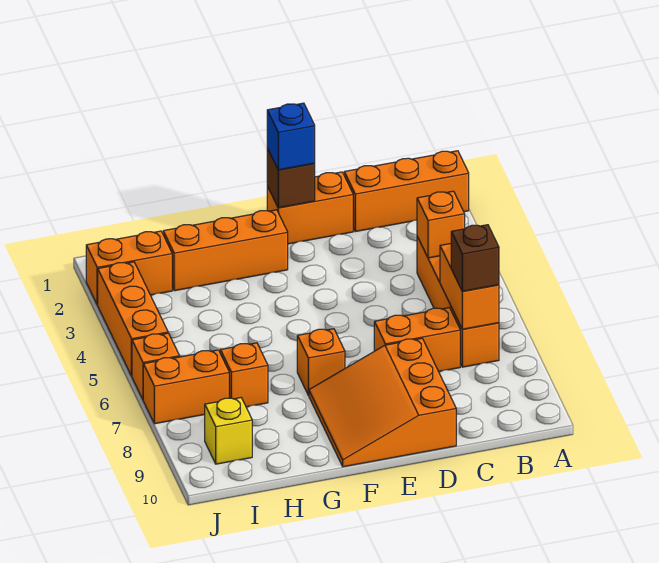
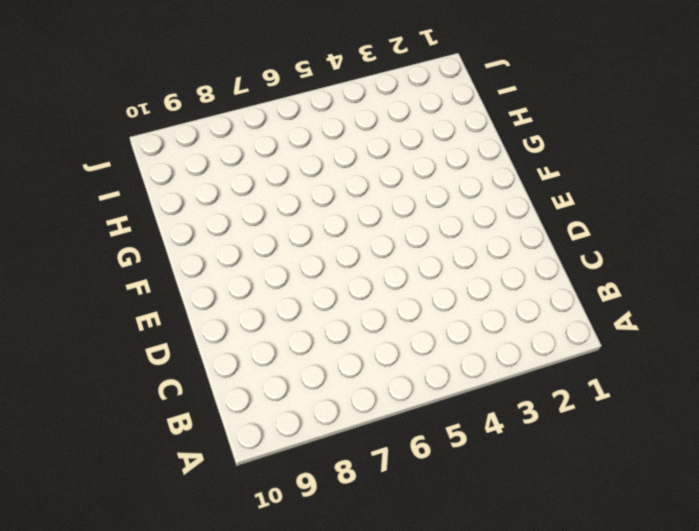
none -> orange brick A1:C1 level 1
none -> orange brick B4:B7 level 1
none -> orange brick C7:D7 level 1

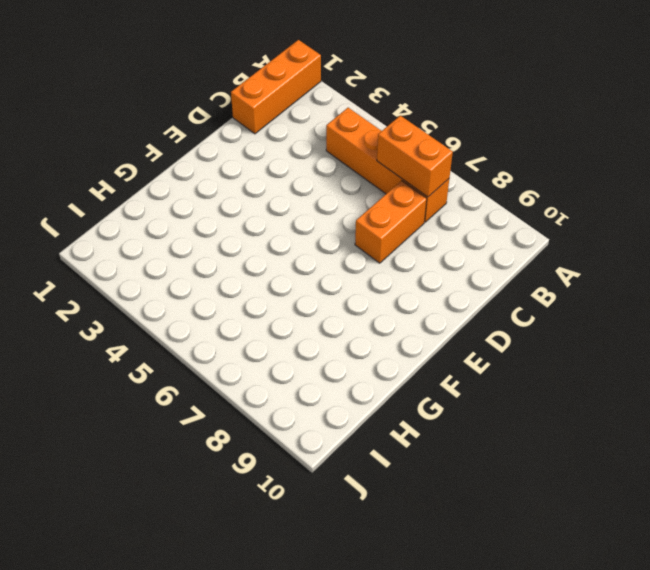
none -> orange brick D1:E1 level 1
none -> orange slope D8:F10 level 1 top D
none -> orange brick F2:H2 level 1

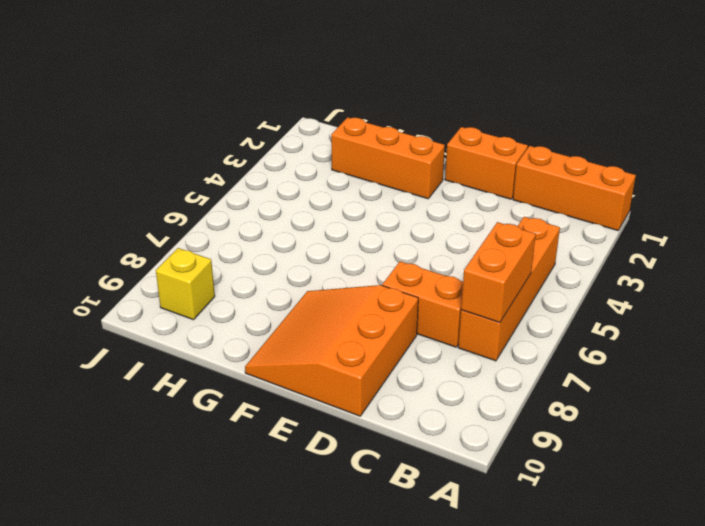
none -> orange brick F7 level 1
none -> orange brick H7 level 1
none -> orange brick I2:J2 level 1

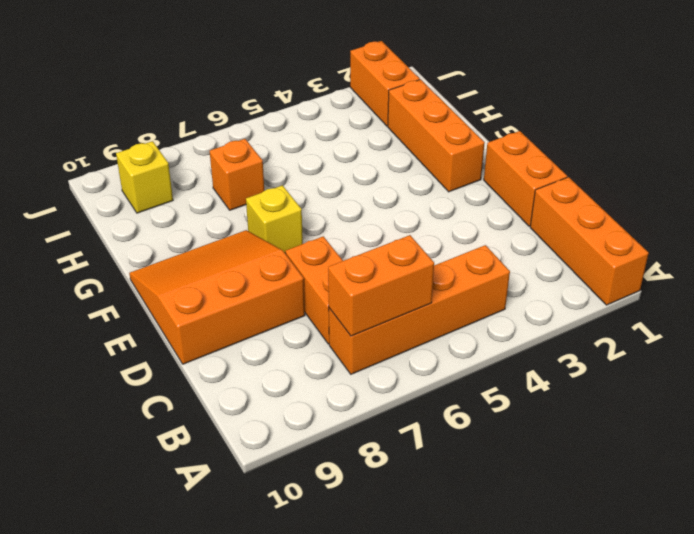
yellow brick F7 level 1 -> orange brick F7 level 1
none -> orange brick I7:J7 level 1
none -> orange brick J3:J5 level 1
none -> orange brick J6 level 1

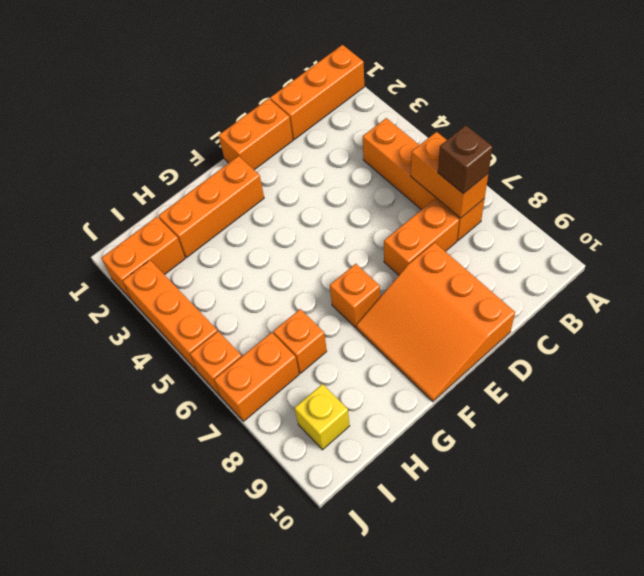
none -> orange brick B4 level 2
none -> brown brick E1 level 2
none -> blue brick E1 level 3

